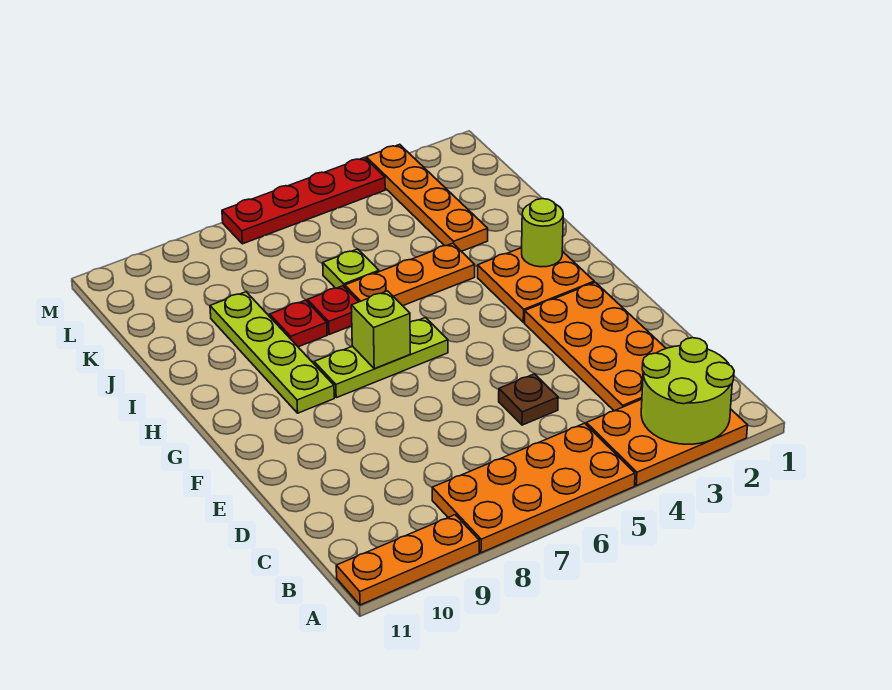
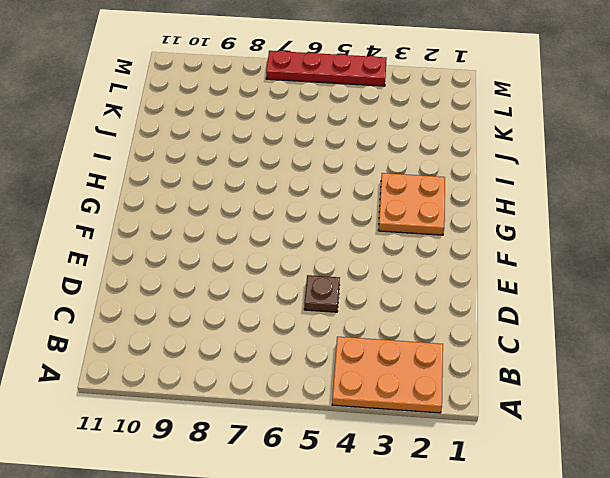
none -> orange plate A5:B8 level 1
none -> orange plate A9:A11 level 1
none -> orange plate C2:F3 level 1

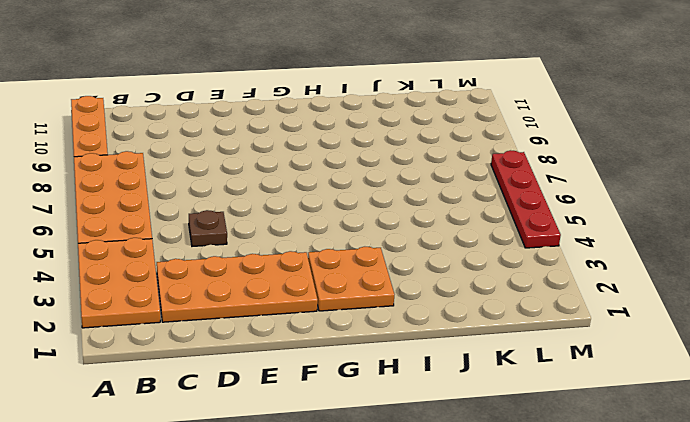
none -> lime plate G6:G8 level 1
none -> lime plate G9:J9 level 1
none -> orange plate I4:I6 level 1

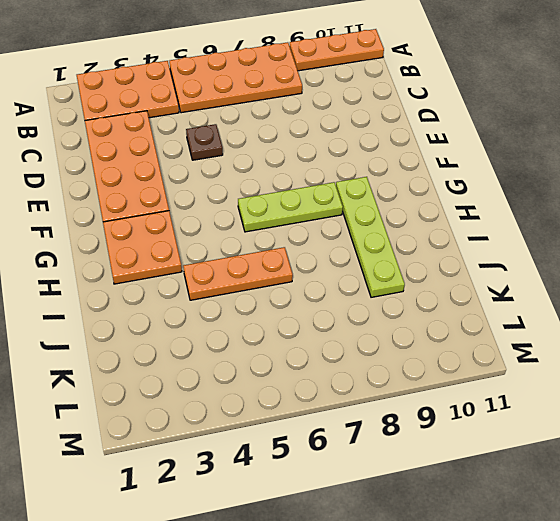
none -> red plate I7 level 1
none -> red plate I8 level 1
none -> orange plate J3:M3 level 1

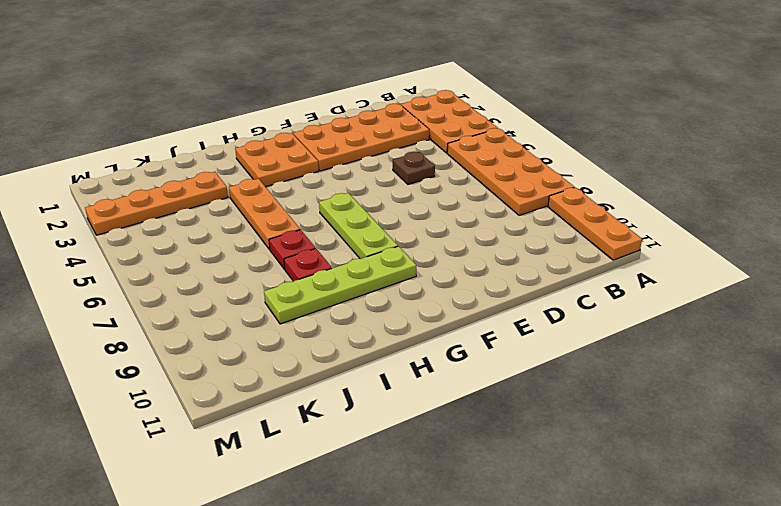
none -> lime plate J6 level 1
none -> red plate M4:M7 level 1
none -> lime round brick A2:B3 level 2

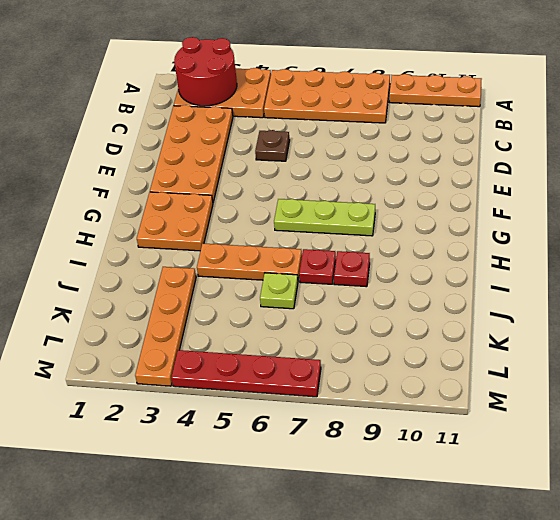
red round brick A2:B3 level 2 -> lime round brick A2:B3 level 2
none -> lime plate G9:J9 level 1
none -> lime brick G7 level 2
none -> lime round brick H2 level 2

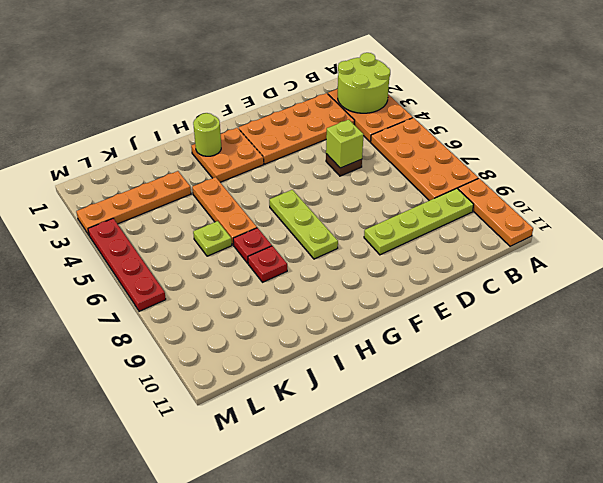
lime plate B9:E9 level 1 -> lime plate G9:J9 level 1
lime brick D5 level 2 -> lime brick G7 level 2

